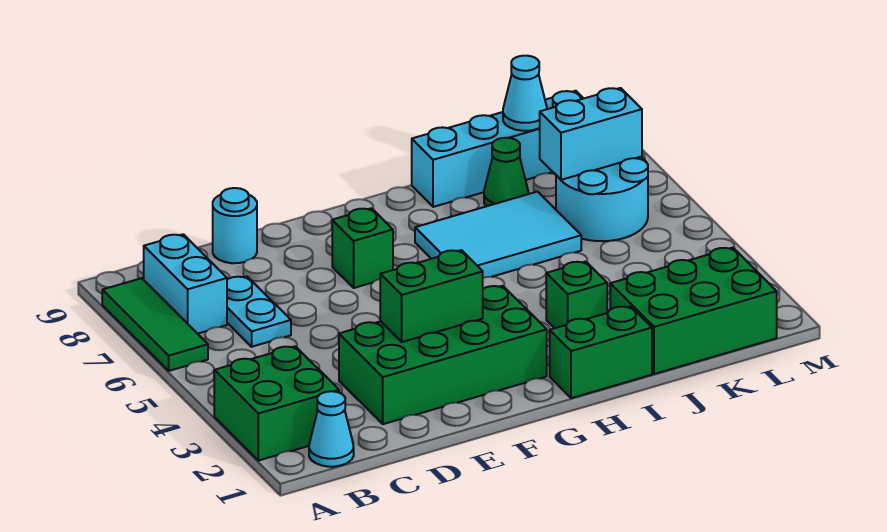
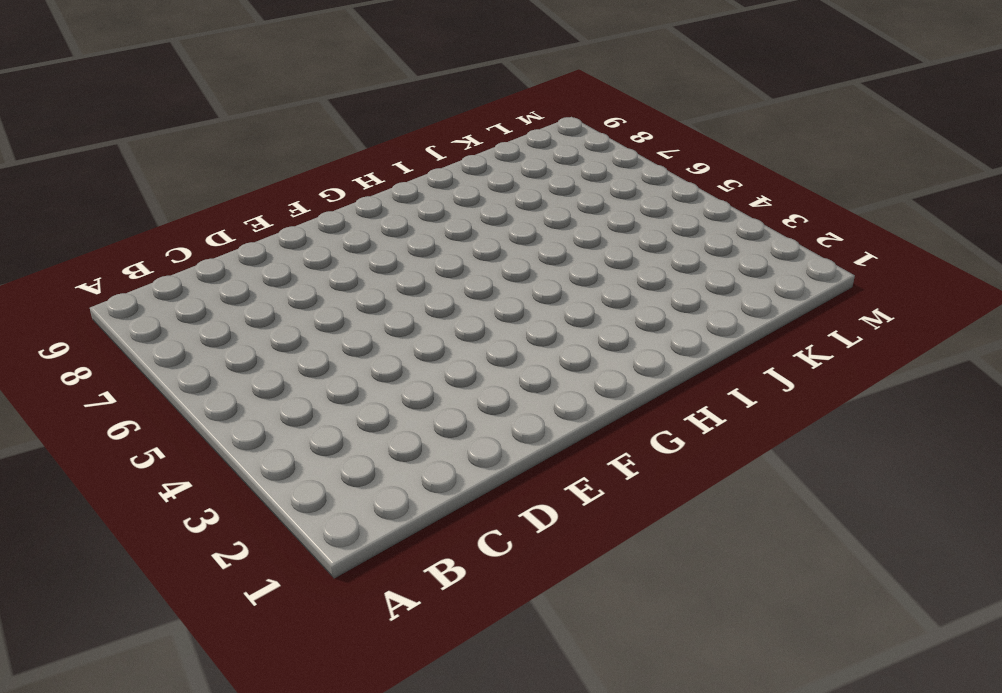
none -> green brick A2:B3 level 1
none -> green tile A6:A8 level 1
none -> cyan cone B1 level 1

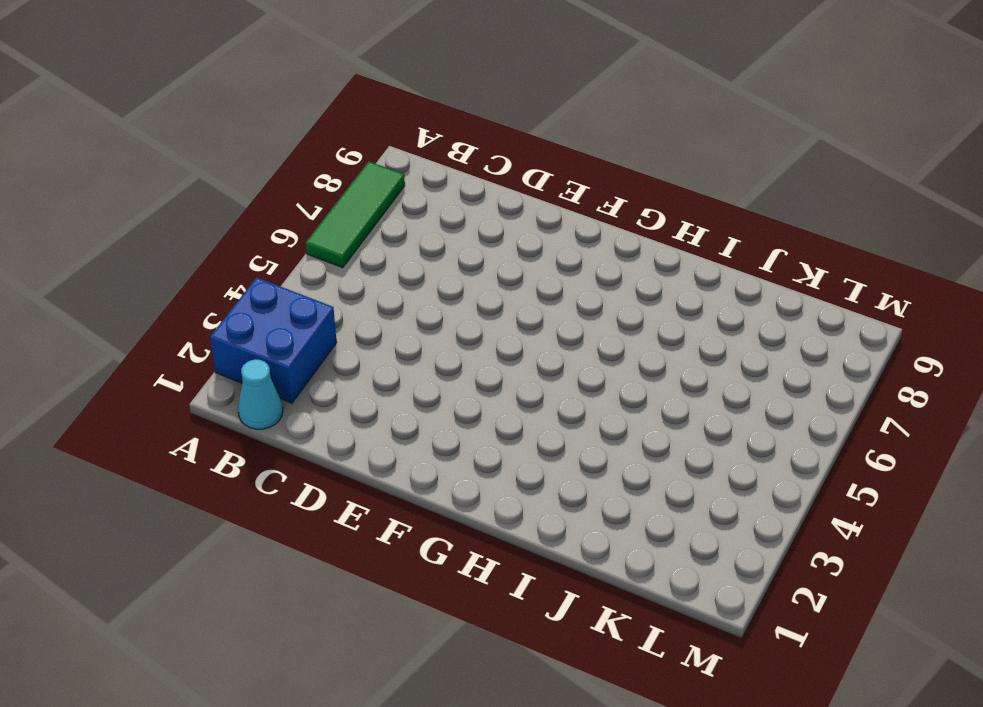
blue brick A2:B3 level 1 -> green brick A2:B3 level 1
none -> cyan brick B7:B8 level 1
none -> cyan plate C6:C7 level 1
none -> green brick D2:G3 level 1

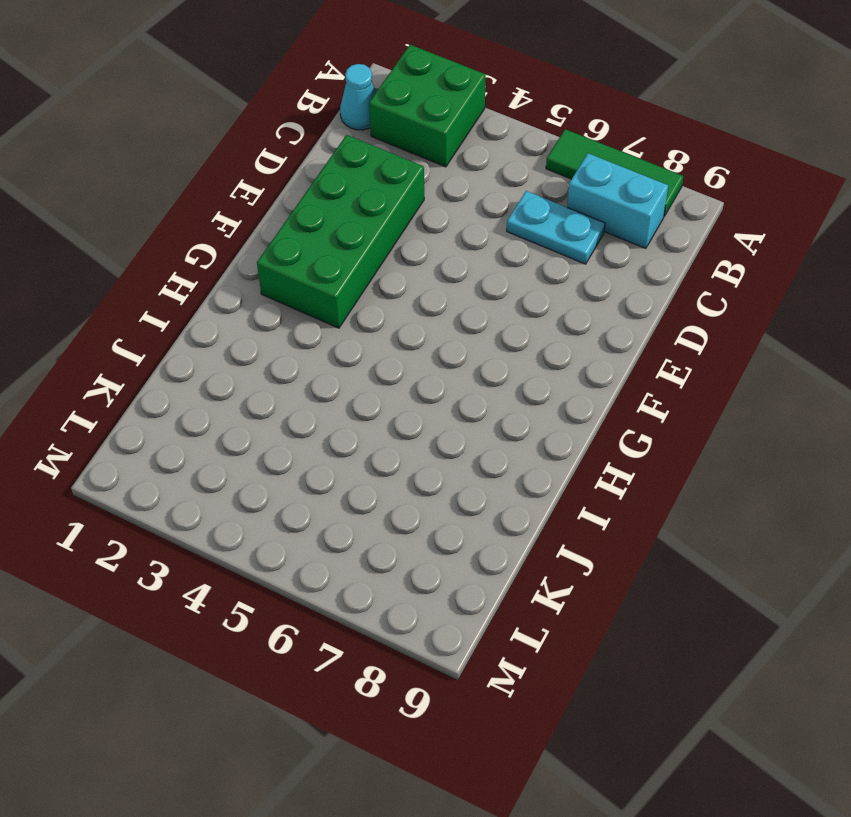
none -> cyan round brick D9 level 1
none -> green brick F7 level 1
none -> green brick H1:I1 level 1

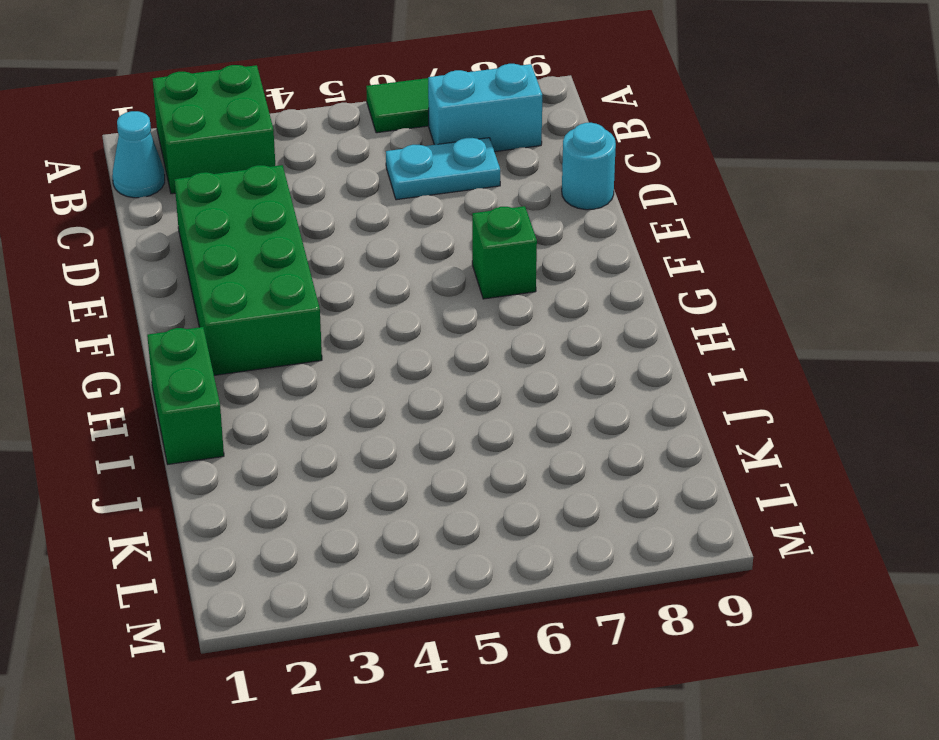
none -> cyan tile H6:J7 level 1
none -> green brick I3 level 1
none -> cyan brick I9:L9 level 1

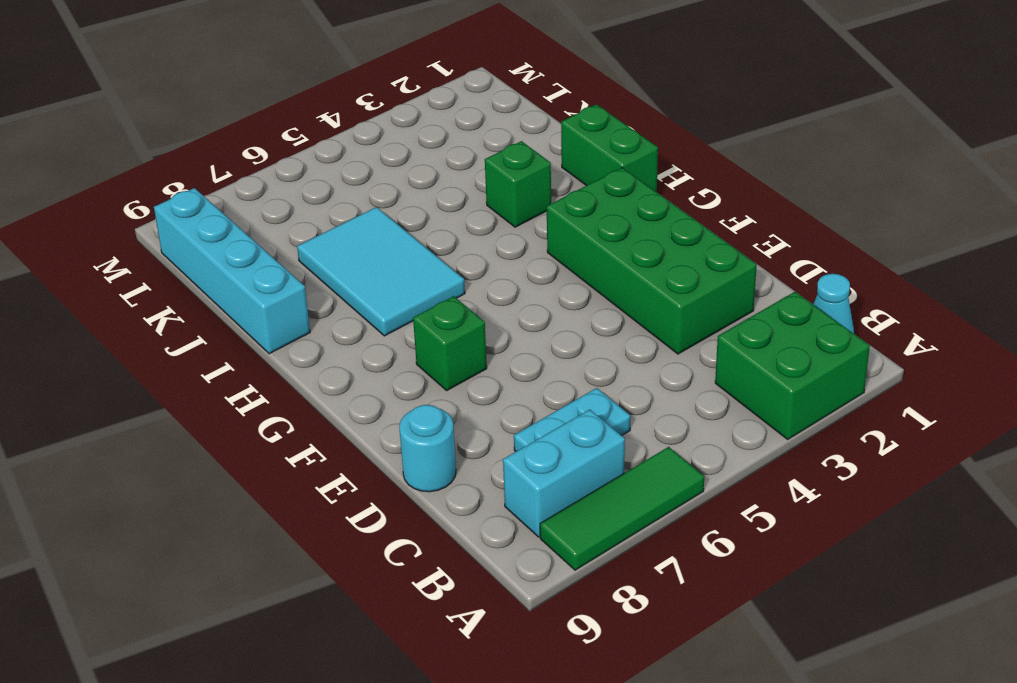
none -> green brick J1:L2 level 1
none -> green cone J8 level 1
none -> cyan round brick K6:L7 level 1

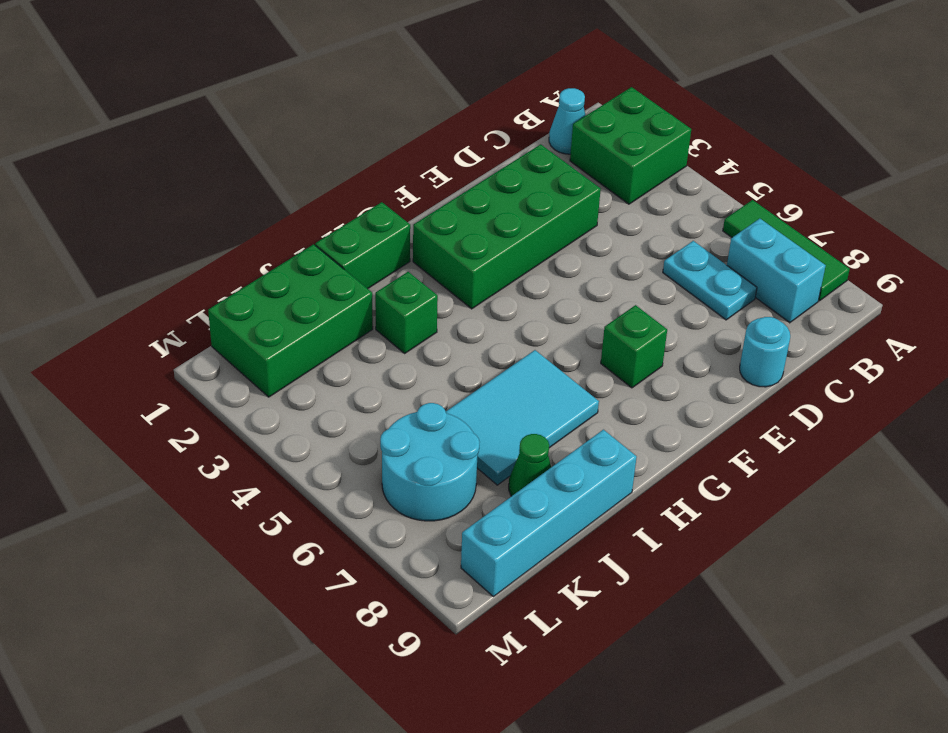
none -> green brick E3:F3 level 2
none -> cyan brick K7:L7 level 2
none -> cyan cone K9 level 2

